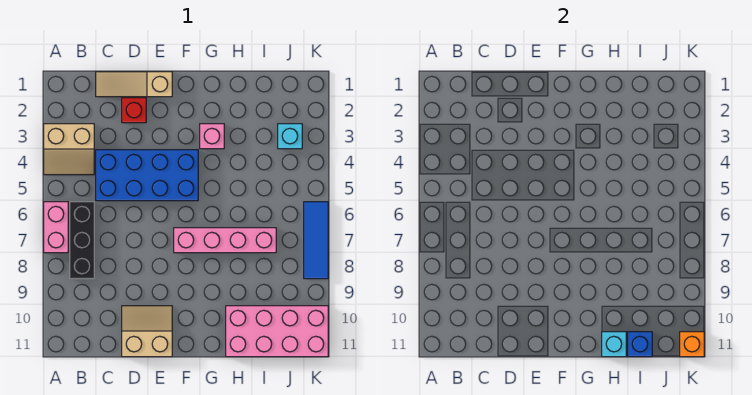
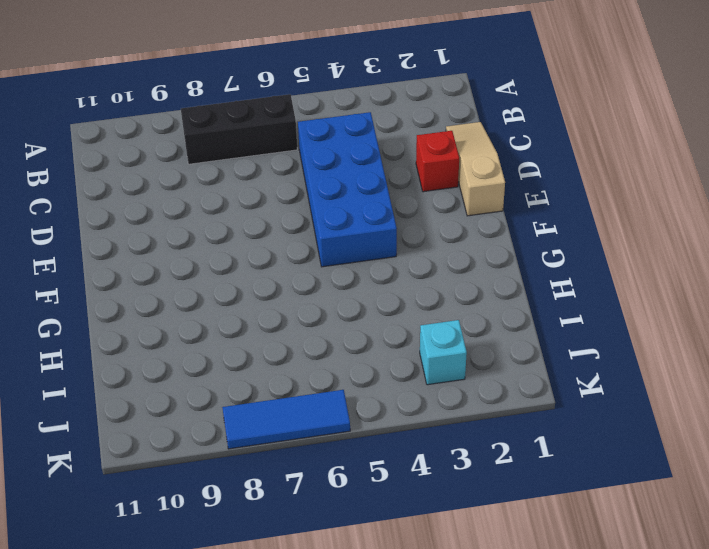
none -> tan slope A3:B4 level 1 top 3
none -> pink brick A6:A7 level 1
none -> tan slope D10:E11 level 1 top 11

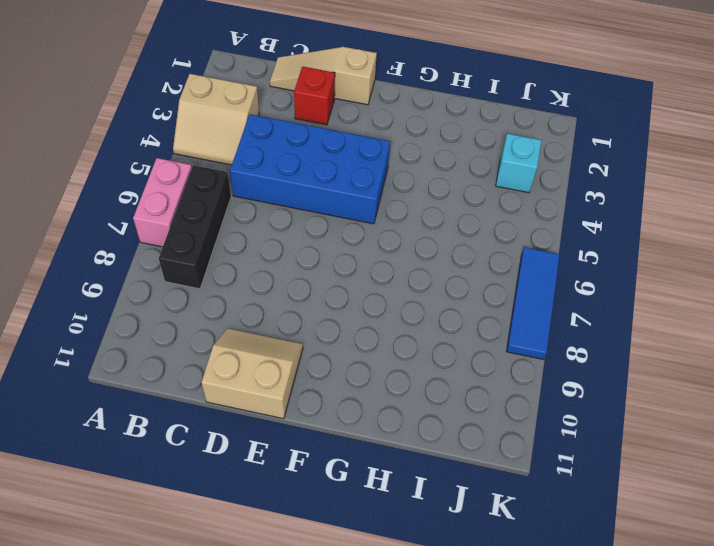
none -> pink brick F7:I7 level 1
none -> pink brick G3 level 1
none -> pink brick H10:K11 level 1

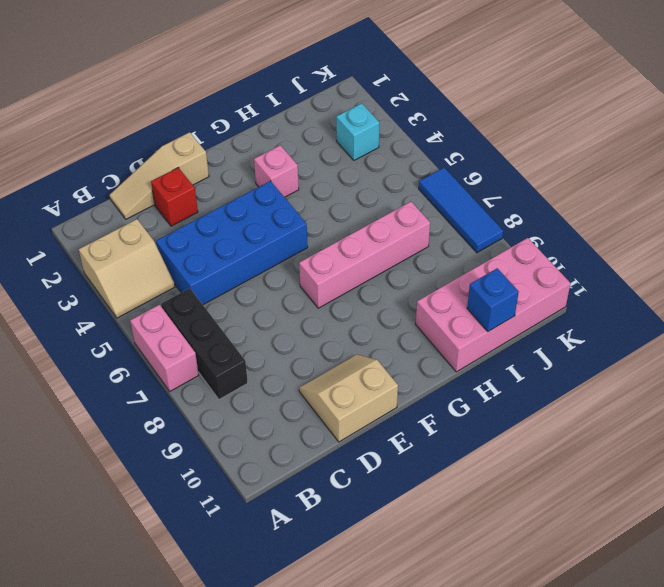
none -> cyan brick H11 level 2
none -> orange brick K11 level 2

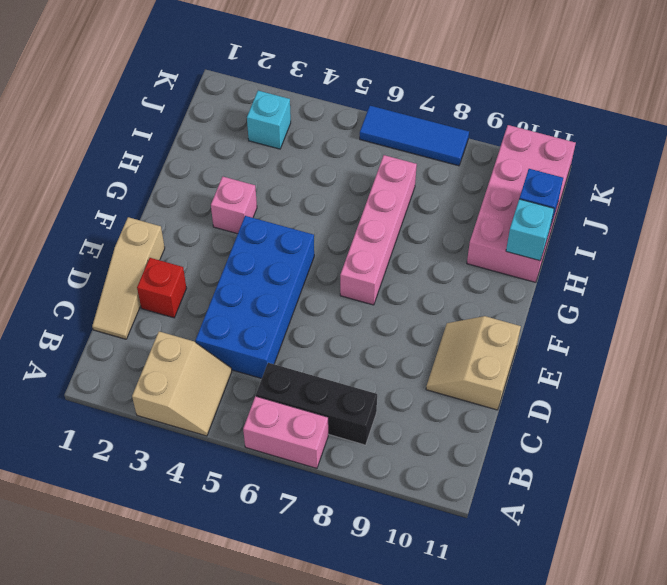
none -> orange brick K11 level 2

